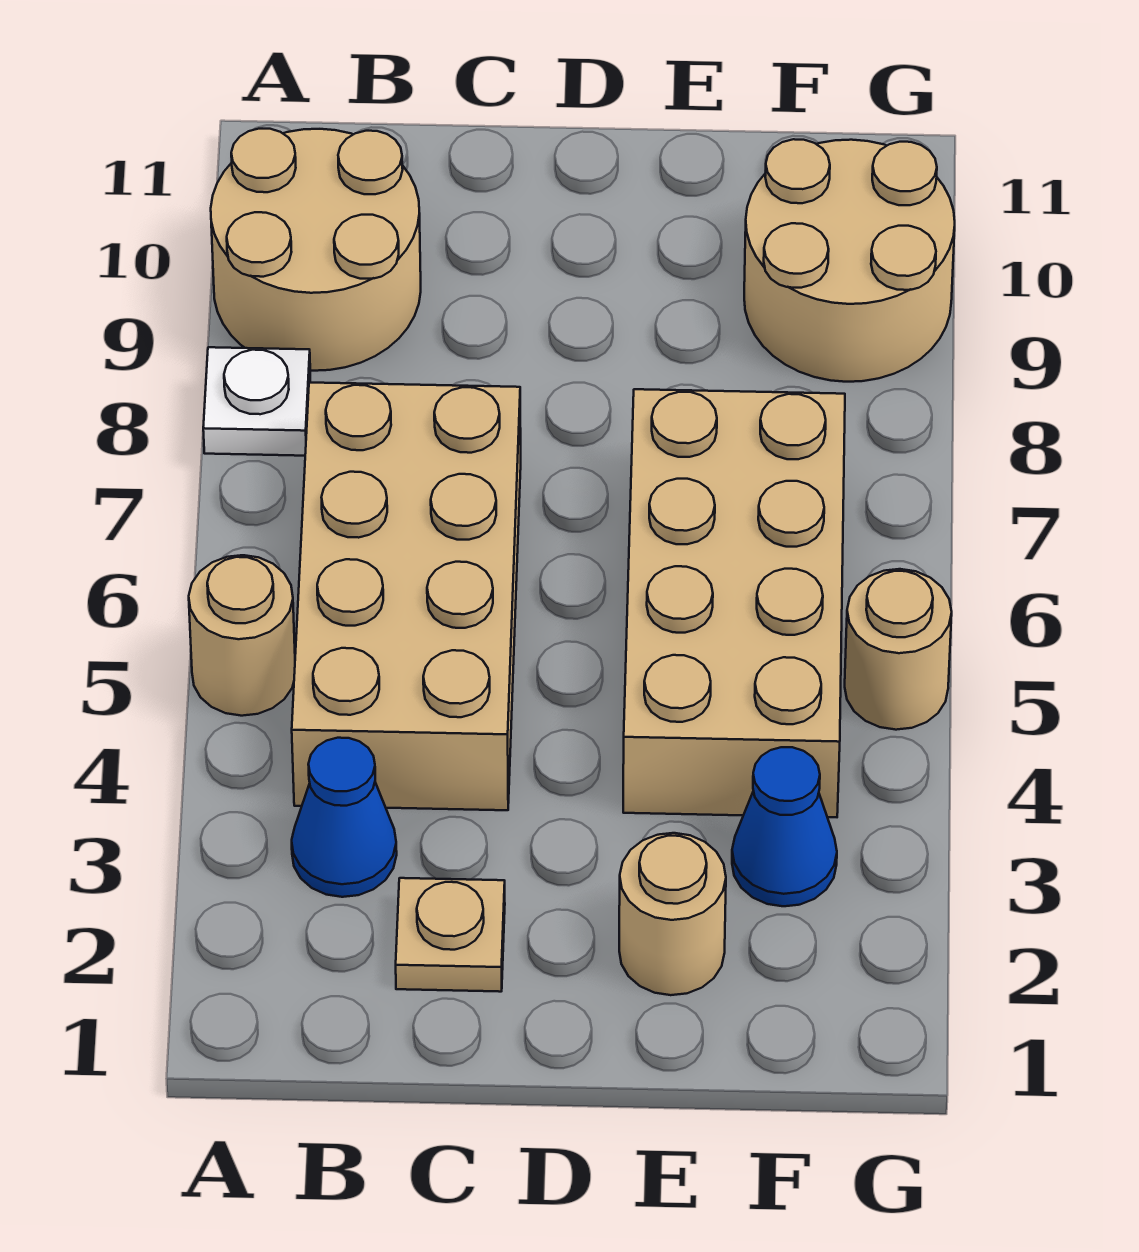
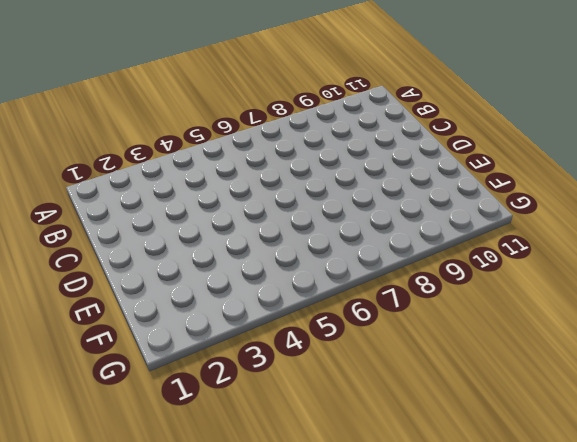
none -> tan round brick A5 level 1
none -> white plate A8 level 1

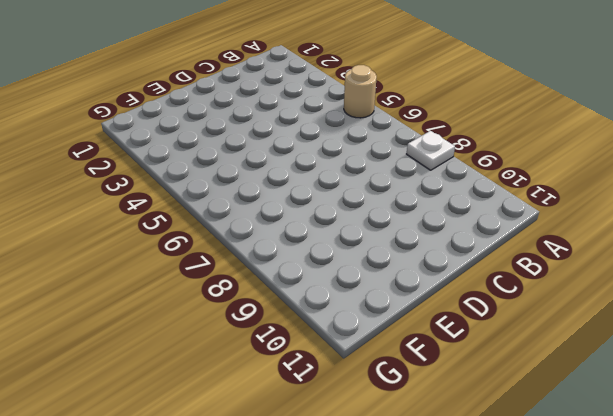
none -> tan round brick A9:B10 level 1
none -> blue cone B3 level 1

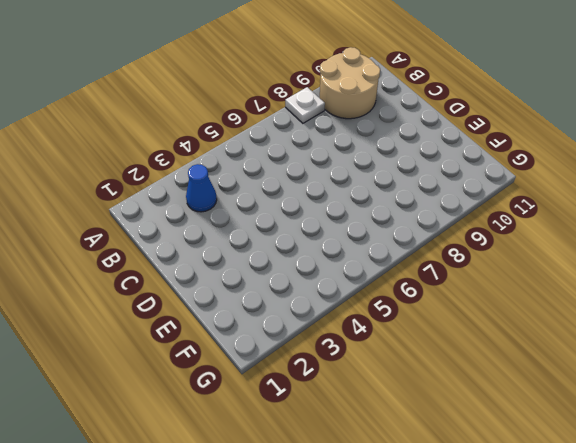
none -> tan round brick A5 level 1
none -> tan brick B4:C7 level 1

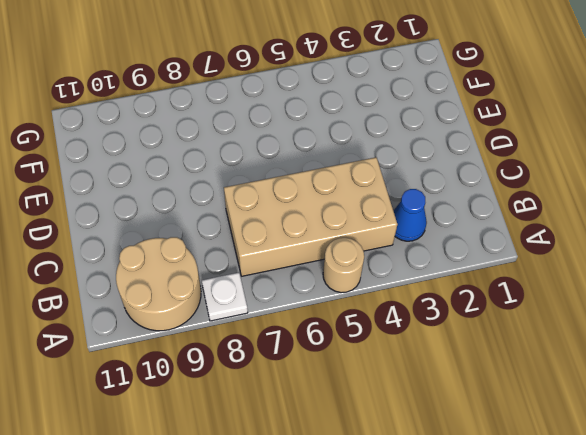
none -> tan plate C2 level 1
none -> tan round brick E2 level 1

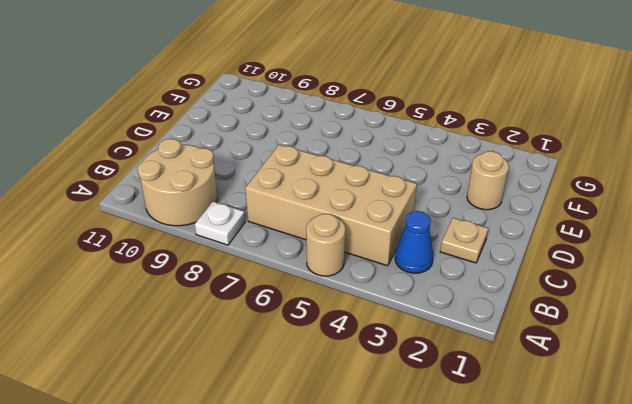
none -> tan brick E4:F7 level 1
none -> blue cone F3 level 1

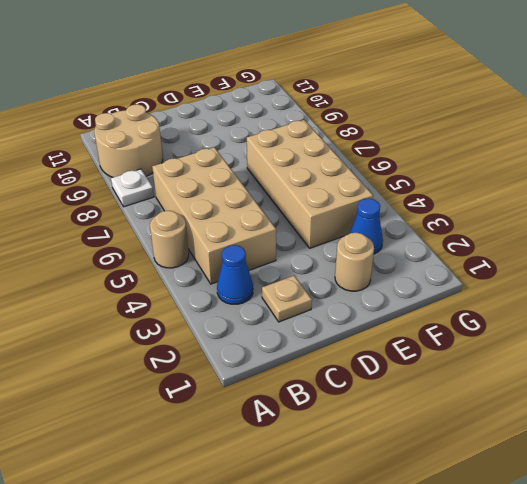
none -> tan round brick F9:G10 level 1
none -> tan round brick G5 level 1

